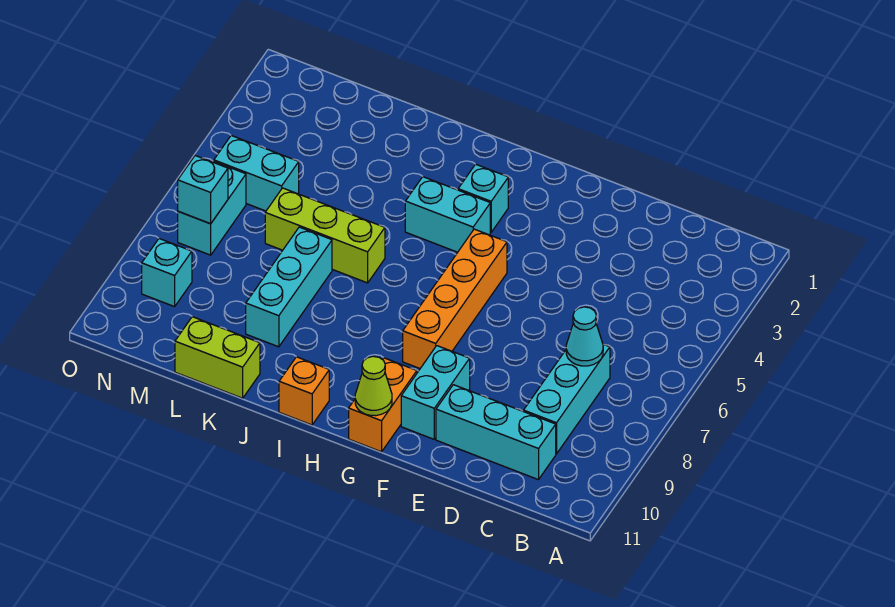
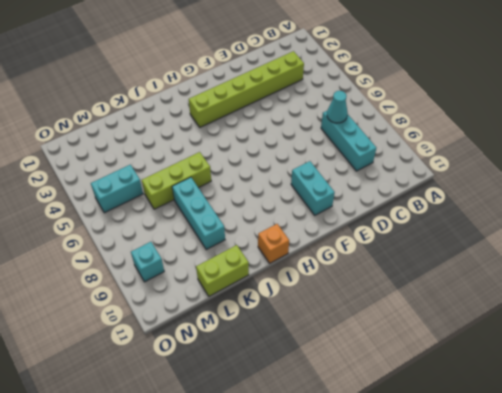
lime brick C3:H3 level 1 -> cyan brick H3 level 1
none -> cyan brick C10:E10 level 1
none -> orange brick G5:G8 level 1
none -> orange brick G10:G11 level 1

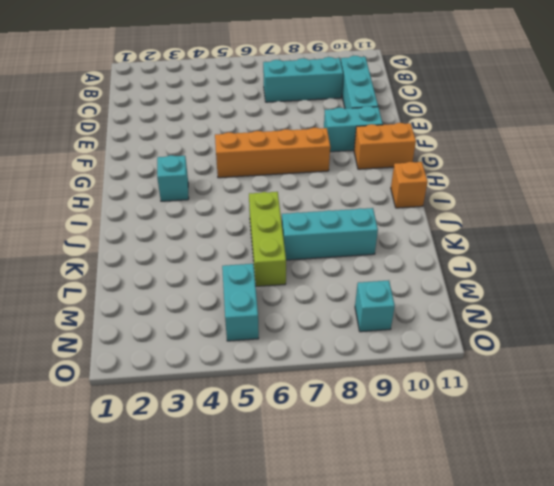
none -> cyan brick H4:I4 level 1
none -> lime brick K11:L11 level 1
none -> cyan brick N6:N7 level 1

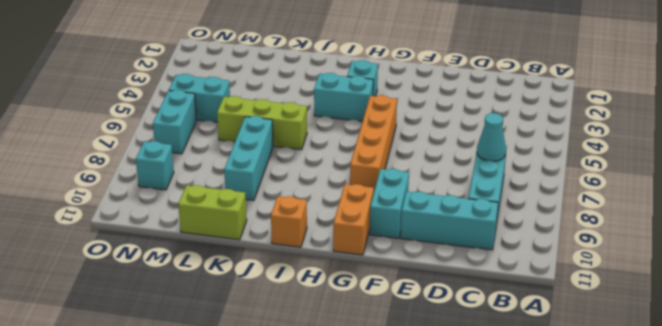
none -> lime cone G11 level 2
none -> cyan brick N7 level 2

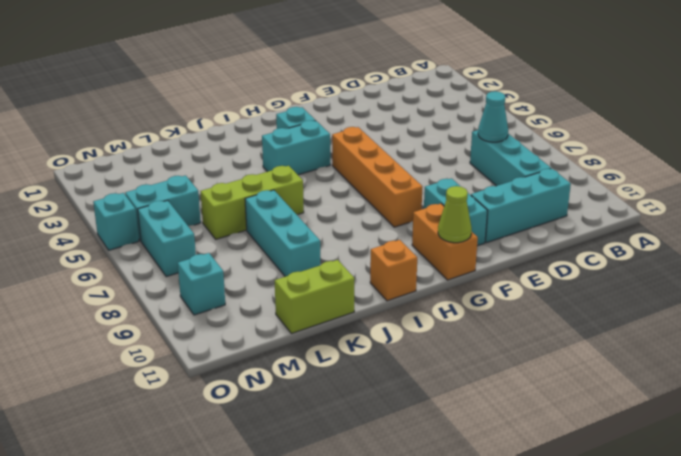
cyan brick O5 level 1 -> cyan brick N7 level 2

